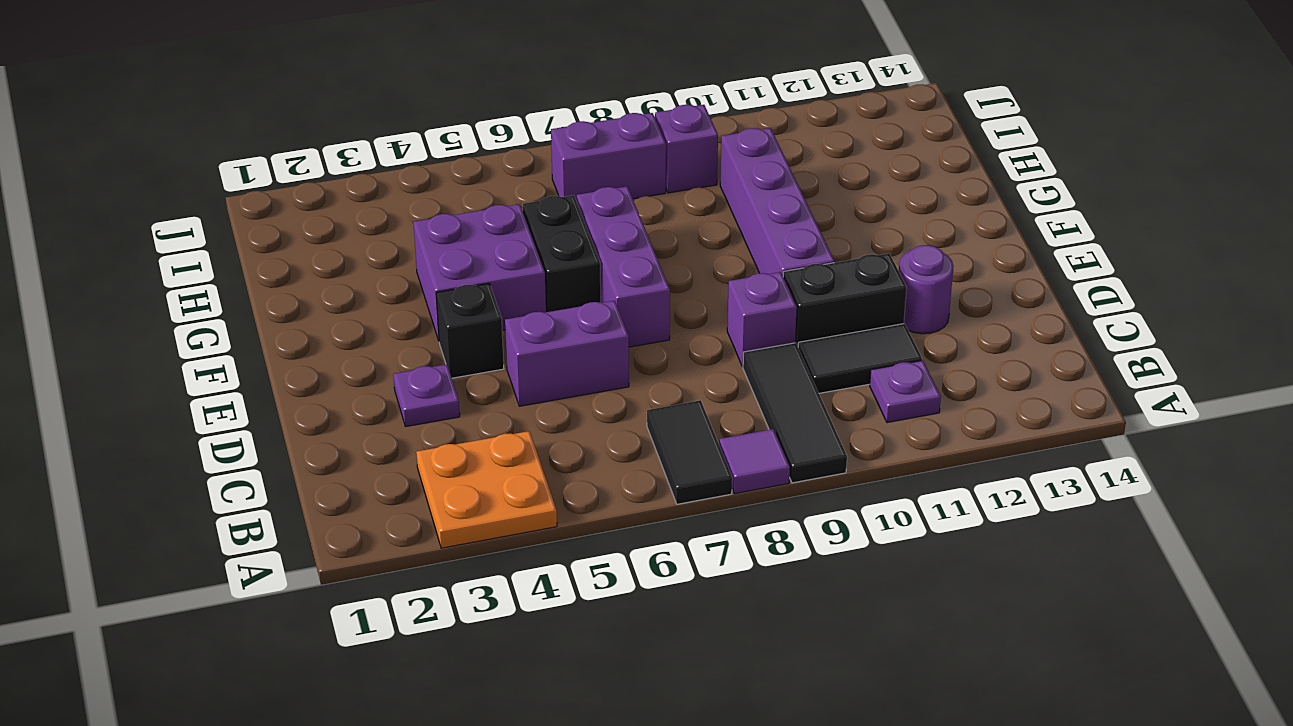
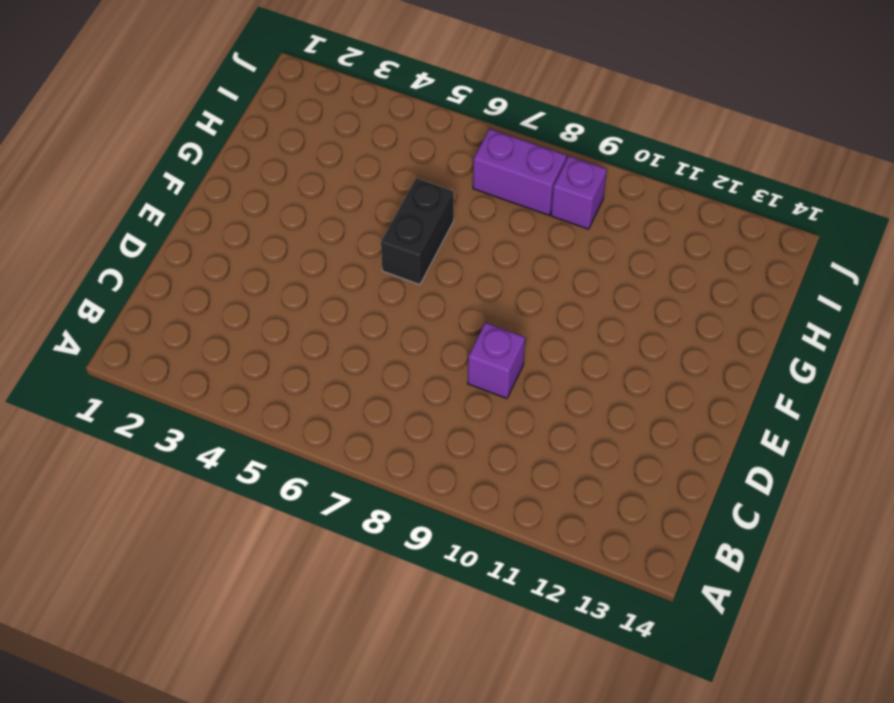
none -> orange plate A3:B4 level 1
none -> black tile A7:B7 level 1
none -> purple tile A8 level 1

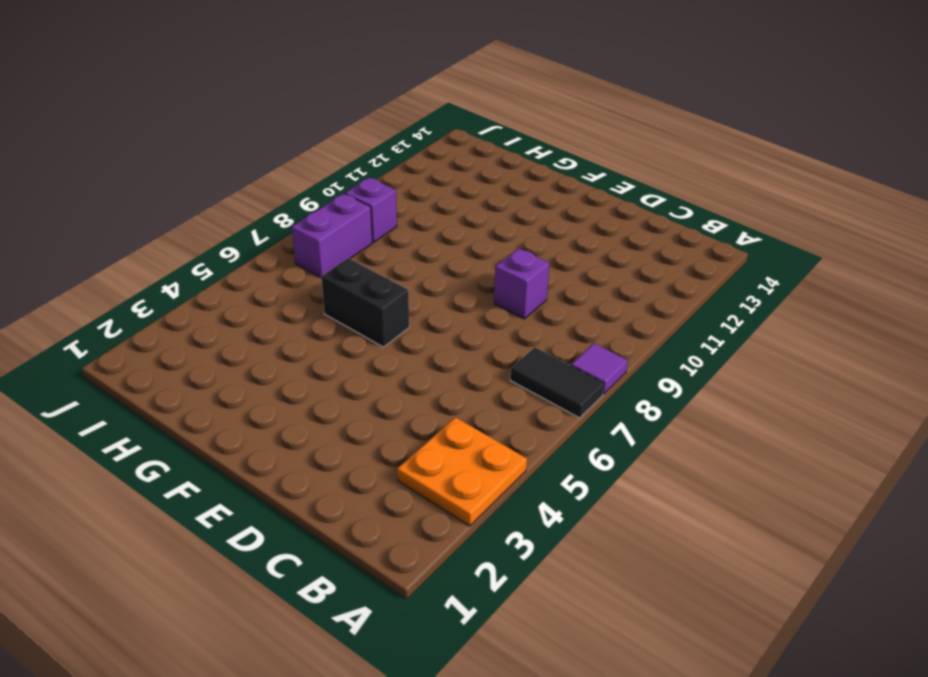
none -> black tile A9:C9 level 1
none -> purple plate B11 level 1
none -> black tile C10:C11 level 1

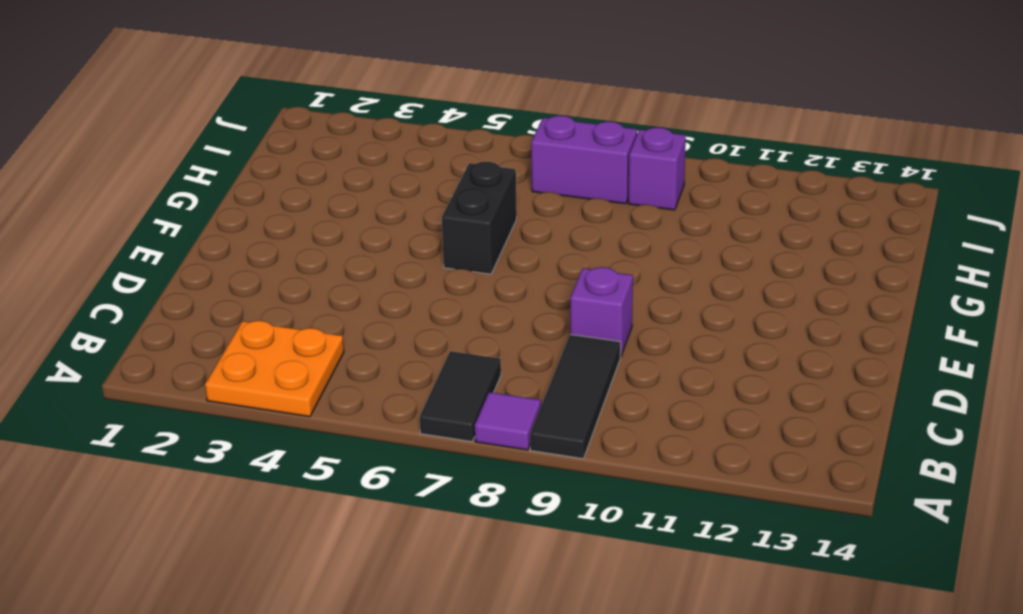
none -> purple plate B11 level 1
none -> black tile C10:C11 level 1
none -> purple plate D3 level 1

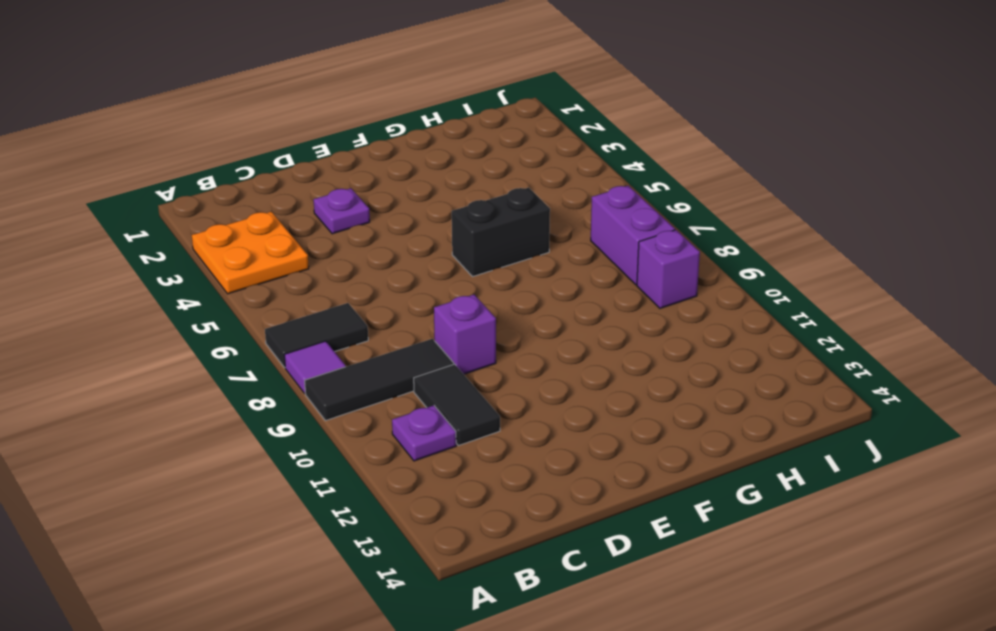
none -> purple brick D5:D6 level 1
none -> black brick D10:D11 level 1
none -> purple round brick D12 level 1

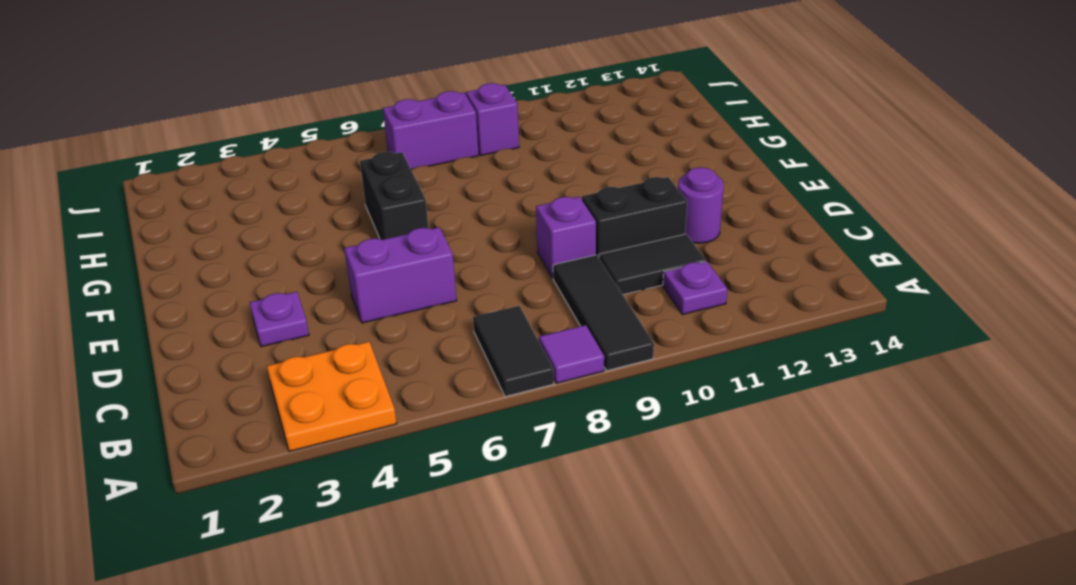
none -> black brick E4 level 1
none -> purple brick E7:G7 level 1
none -> purple brick E10:H10 level 1

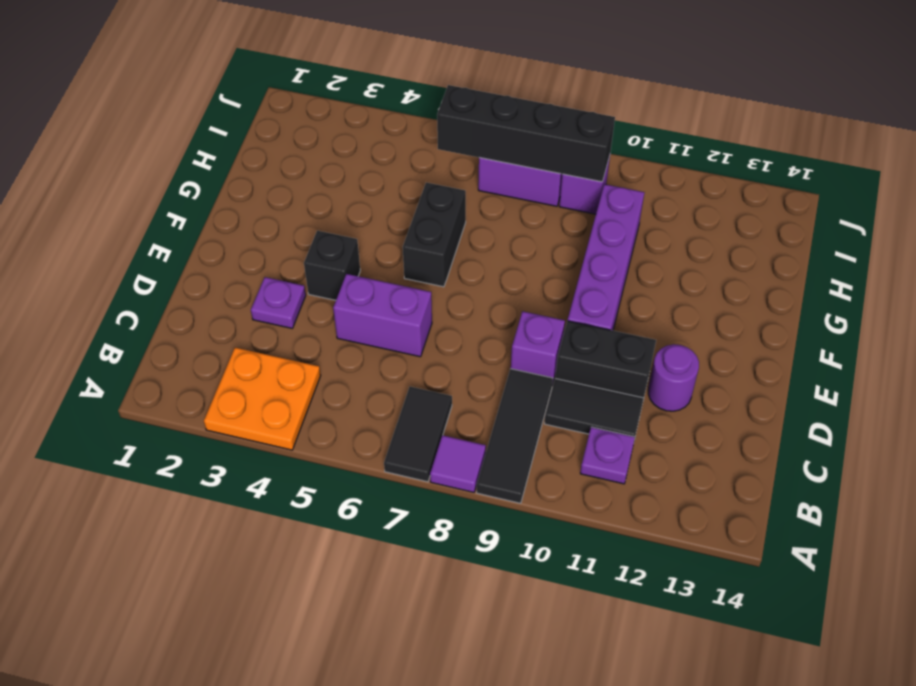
black brick I6:I9 level 2 -> none
none -> purple brick E7:G7 level 1
none -> purple brick F4:G5 level 1

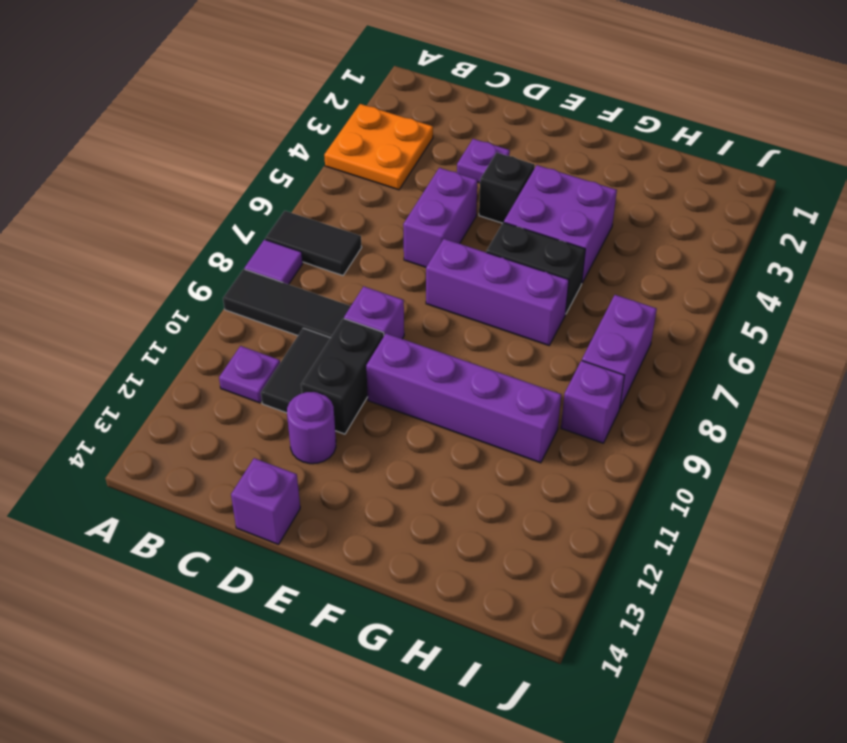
purple brick D14 level 1 -> none

